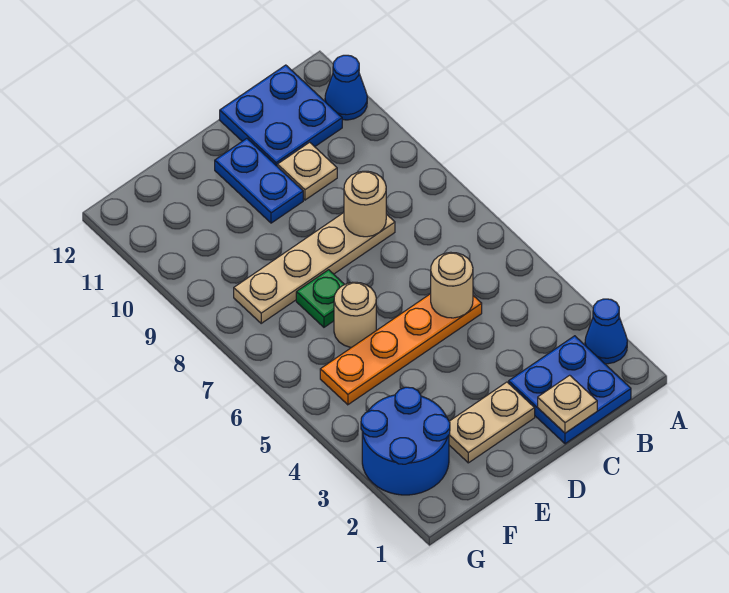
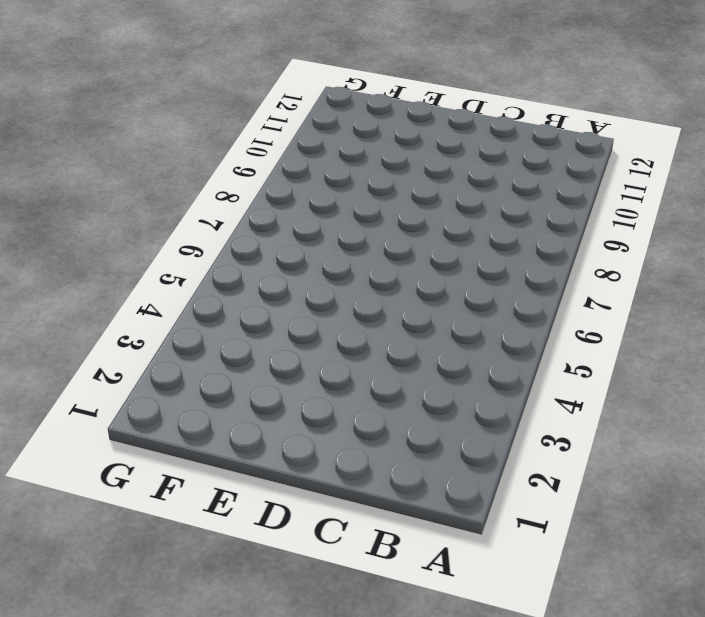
none -> blue cone A2 level 1
none -> blue cone A11 level 1
none -> blue plate B1:C2 level 1

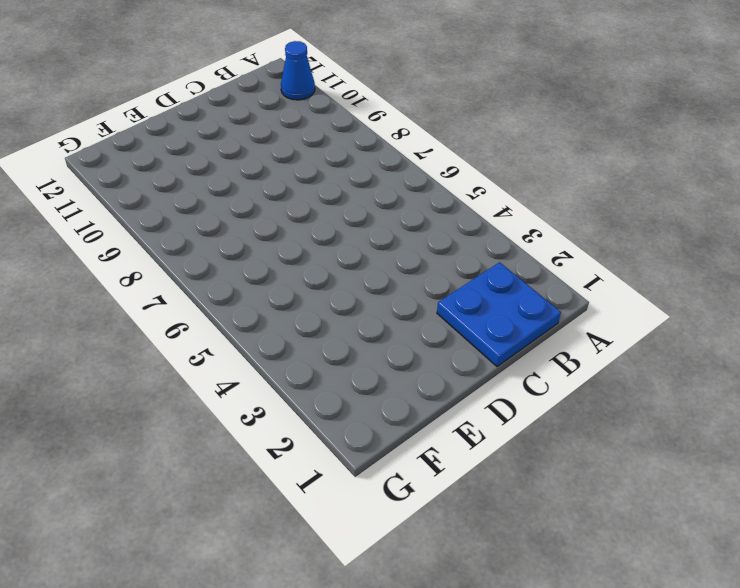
none -> blue cone A2 level 1
none -> blue plate B11:C12 level 1
none -> orange plate C5:F5 level 1

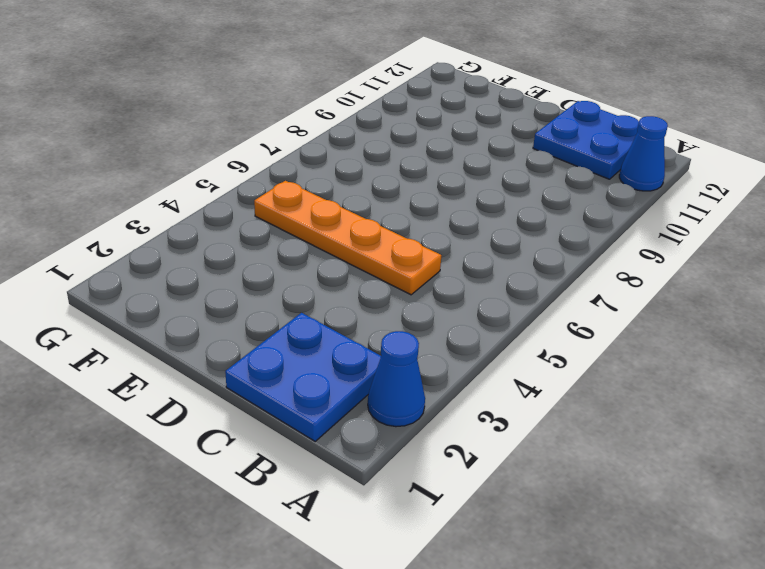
none -> tan plate C8:F8 level 1
none -> tan plate C10 level 1
none -> tan plate D2:E2 level 1

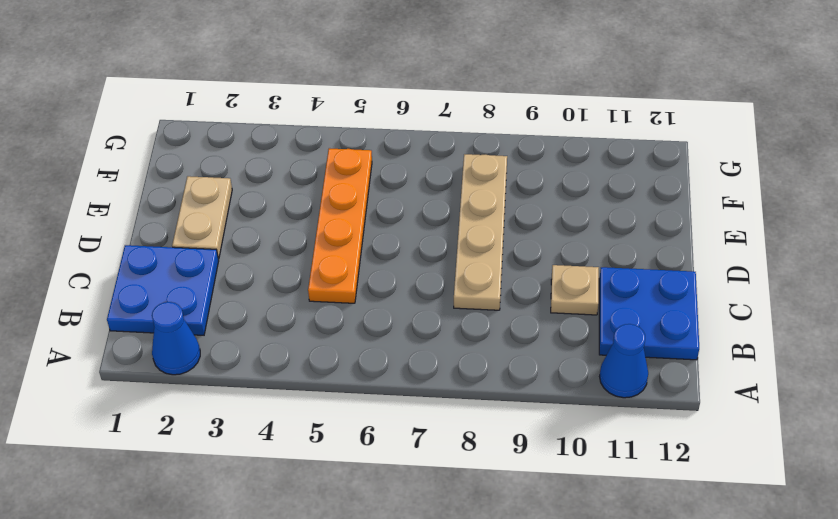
none -> blue plate D10:D11 level 1
none -> tan round brick E6 level 1
none -> green plate E7 level 1

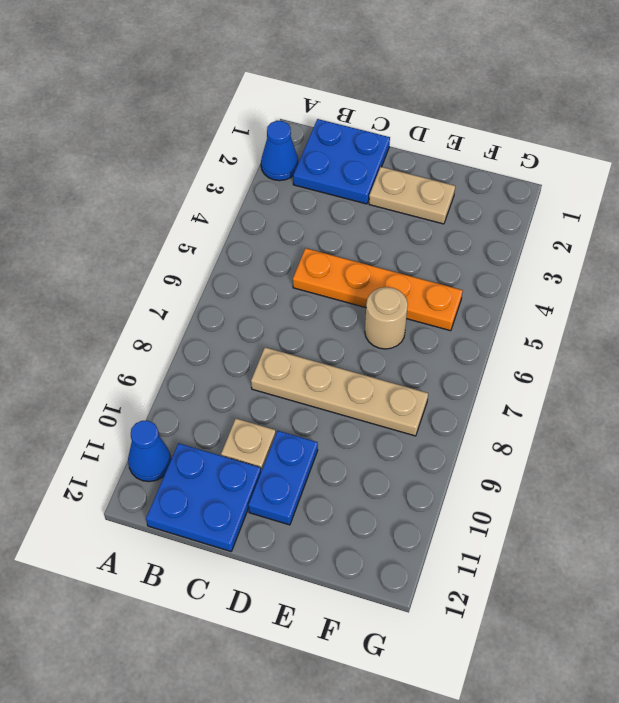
none -> green plate E7 level 1
none -> blue round brick F2:G3 level 1
none -> tan plate C1 level 2

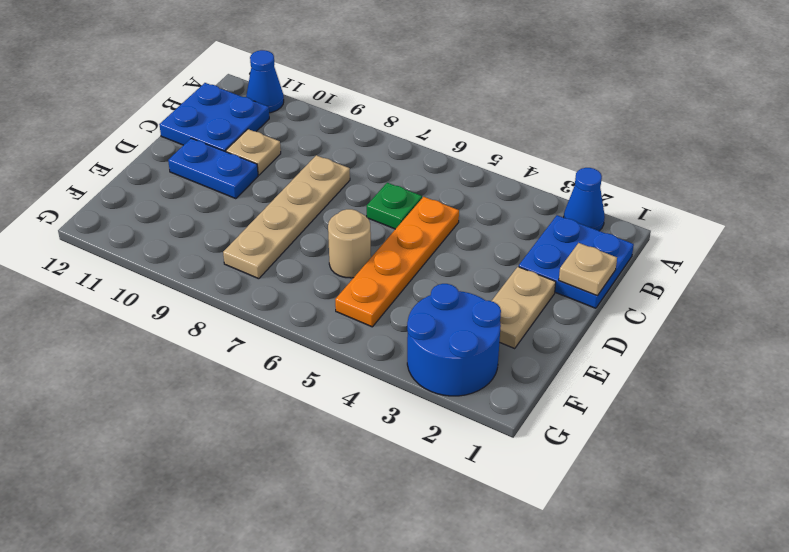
green plate C6 level 1 -> green plate E7 level 1
none -> tan round brick C5 level 2
none -> tan round brick C8 level 2

